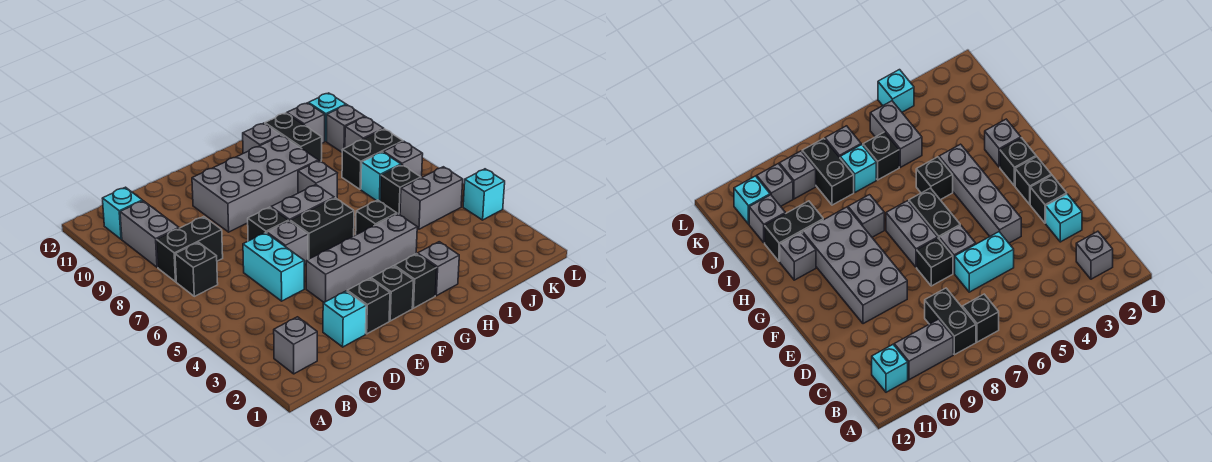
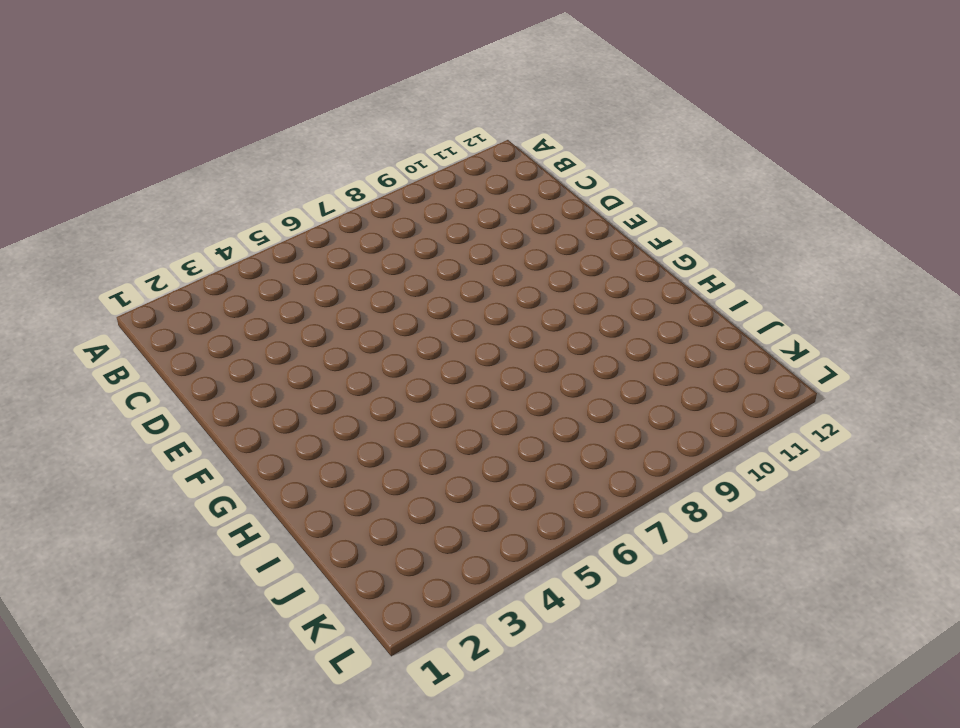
none -> grey brick B2 level 1
none -> black brick B7 level 1
none -> black brick B8:C8 level 1
none -> grey brick B9:B10 level 1

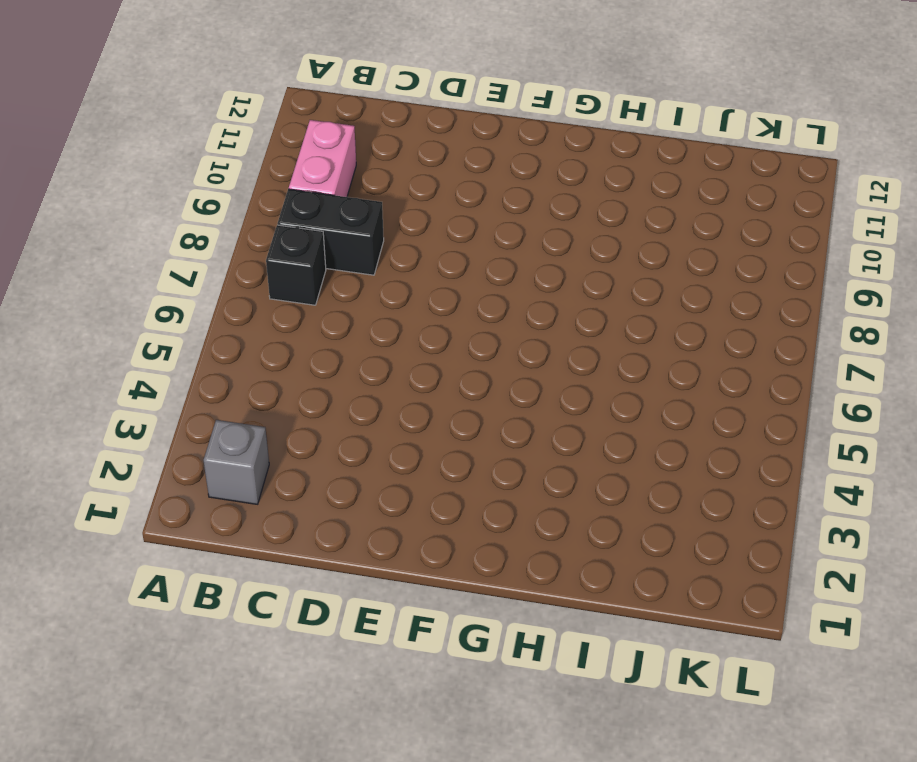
pink brick B9:B10 level 1 -> grey brick B9:B10 level 1
none -> cyan brick B11 level 1
none -> cyan brick D2 level 1
none -> cyan brick D5:D6 level 1
none -> black brick E2 level 1

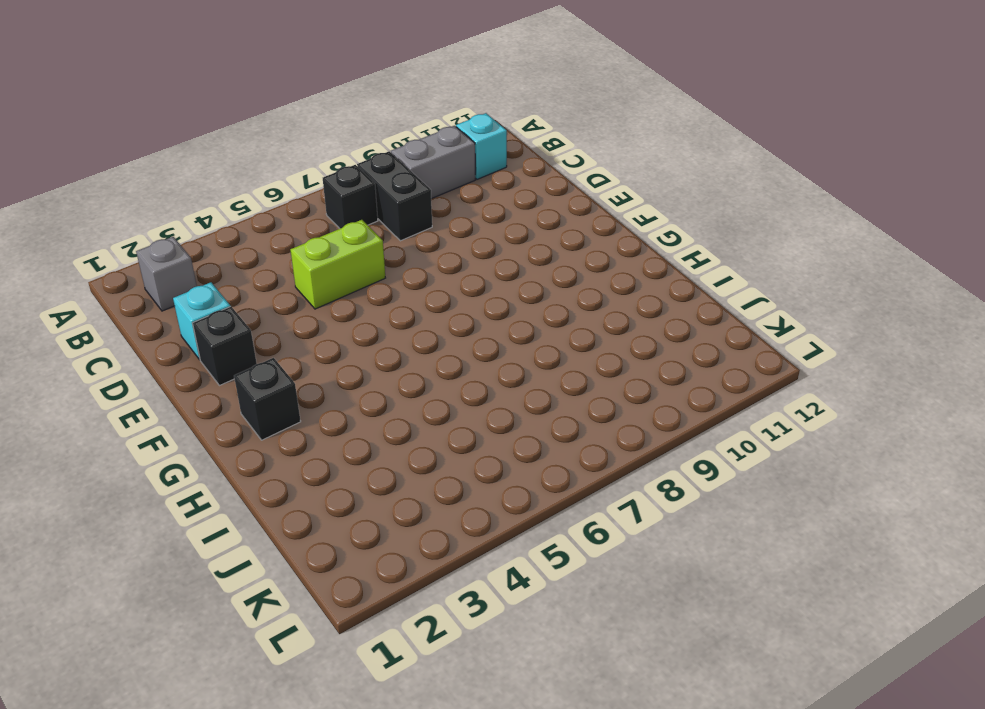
lime brick D5:D6 level 1 -> cyan brick D5:D6 level 1
none -> grey brick E4:H4 level 1
none -> grey brick E6 level 1
none -> black brick E7 level 1
none -> grey brick E9:H10 level 1

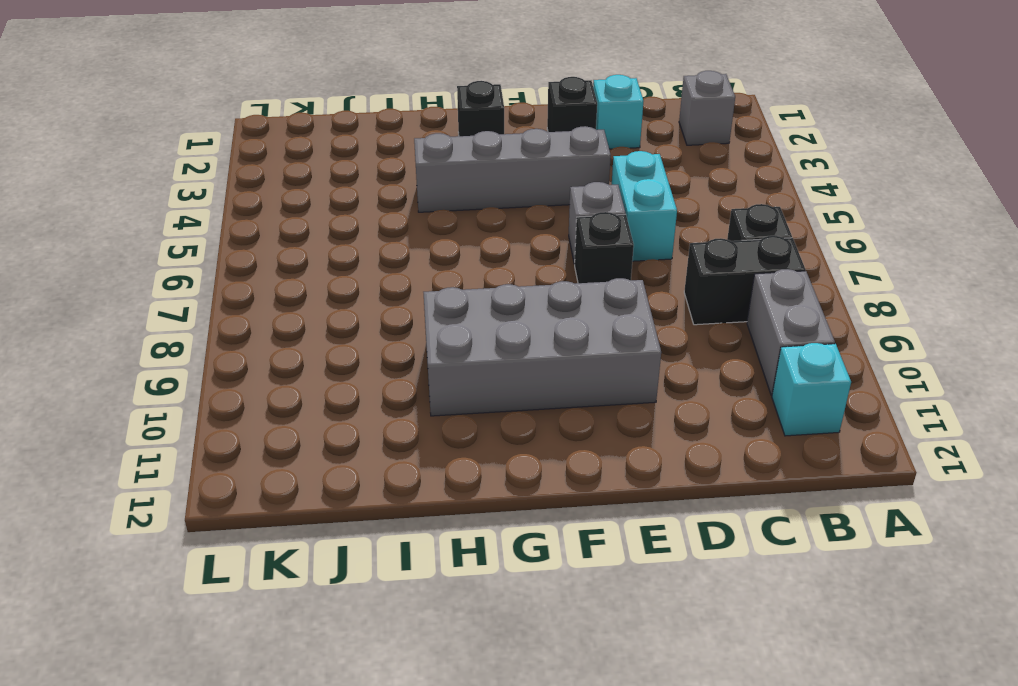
none -> black brick F2 level 1
none -> black brick F6:G6 level 1
none -> grey brick F7:G7 level 1
none -> grey brick H2 level 1

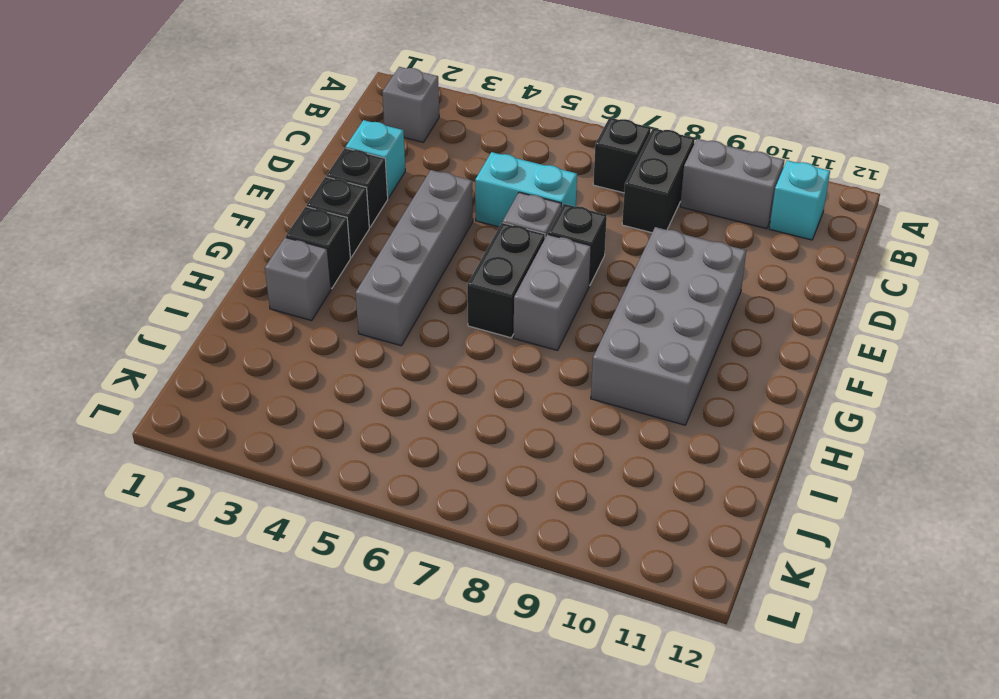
none -> black brick H5 level 1
none -> grey brick H8 level 1
none -> grey brick H11 level 1
none -> black brick I10:I11 level 1

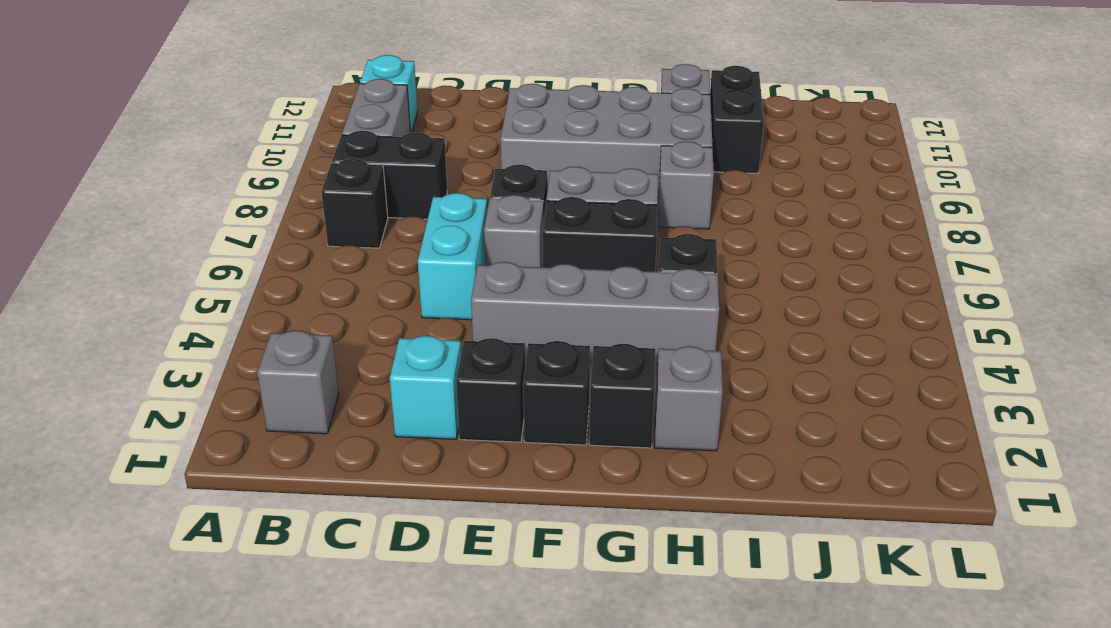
none -> grey brick J5:K5 level 1
none -> black brick J6 level 1
none -> cyan brick J7 level 1
none -> black brick J8:K8 level 1

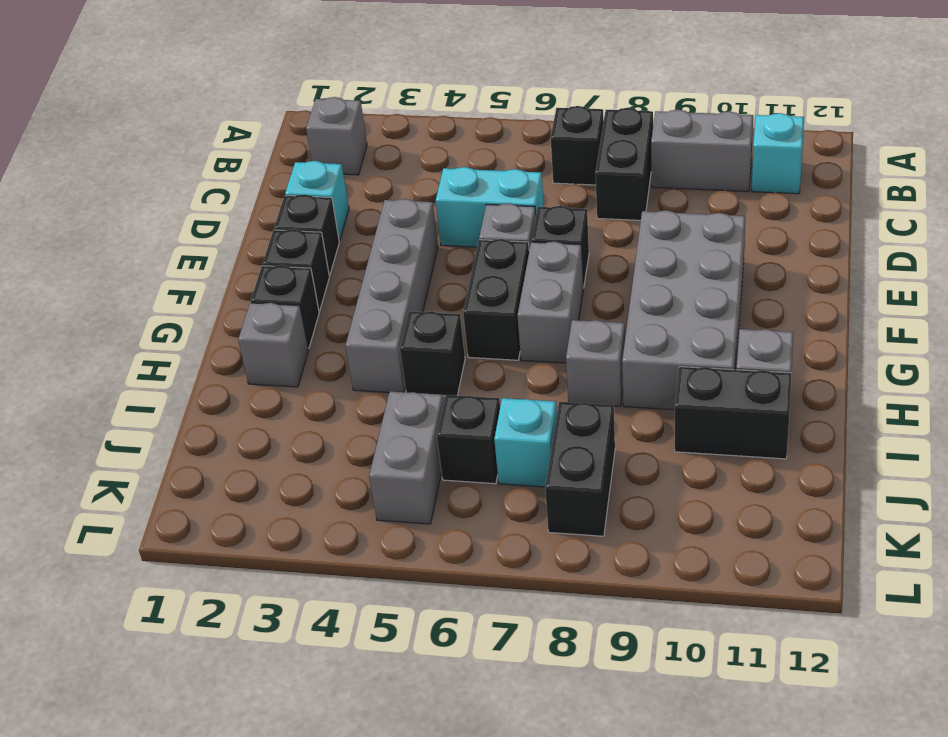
none -> grey brick J11 level 1
none -> grey brick K7 level 1
none -> grey brick K9 level 1
none -> grey brick K10 level 1

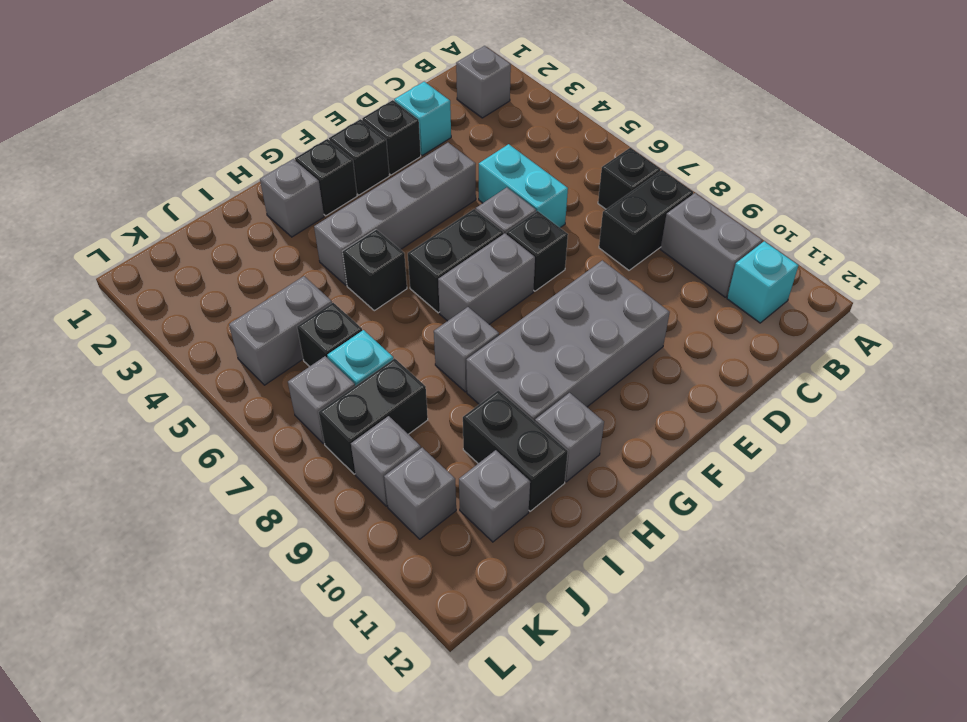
none -> cyan brick K11 level 1
none -> cyan brick L4 level 1

